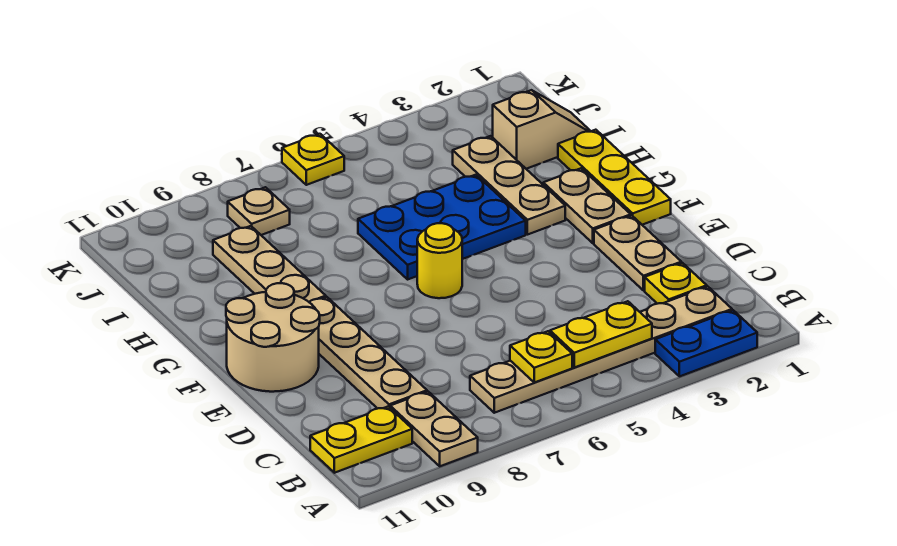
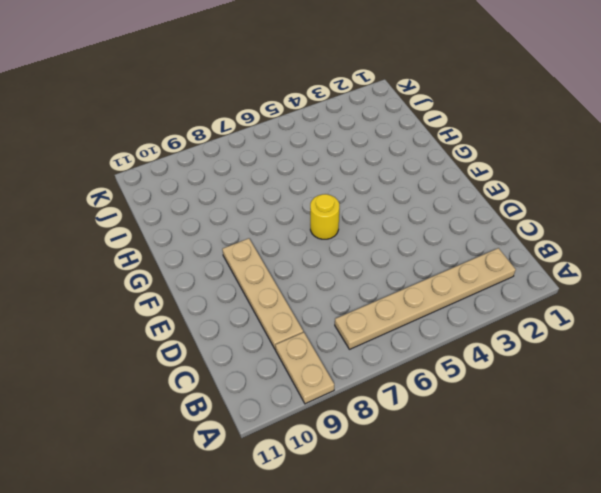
none -> blue plate A2:A3 level 1
none -> yellow plate B10:B11 level 1
none -> yellow plate C2 level 1

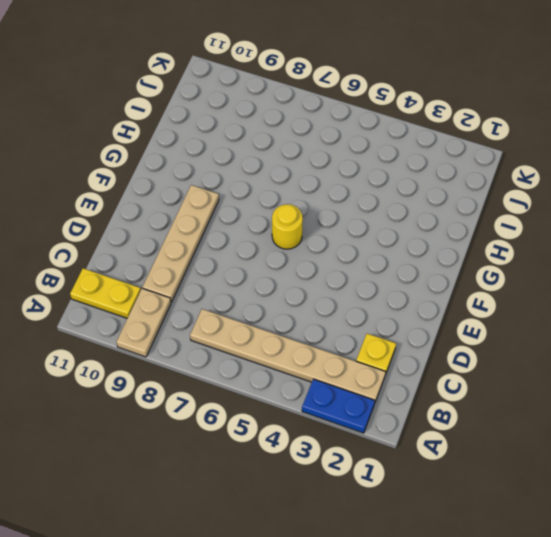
none -> tan plate D2:E2 level 1
none -> tan round brick E10:F11 level 1
none -> yellow plate F1:H1 level 1

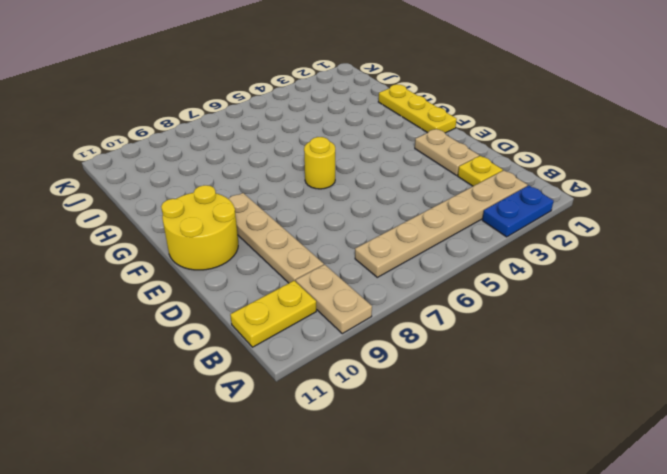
yellow round brick E10:F11 level 1 -> tan round brick E10:F11 level 1
none -> tan plate F2:G2 level 1
none -> tan plate G3:I3 level 1
none -> blue plate G4:H6 level 1

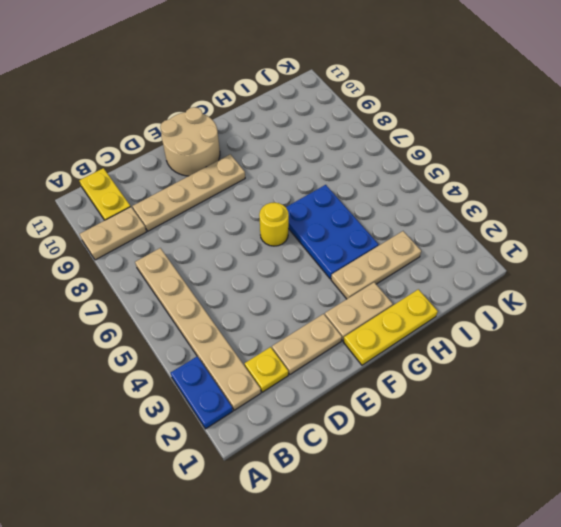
none -> tan plate G9:I9 level 1
none -> tan slope I1:I2 level 1 top 2
none -> tan plate J8 level 1

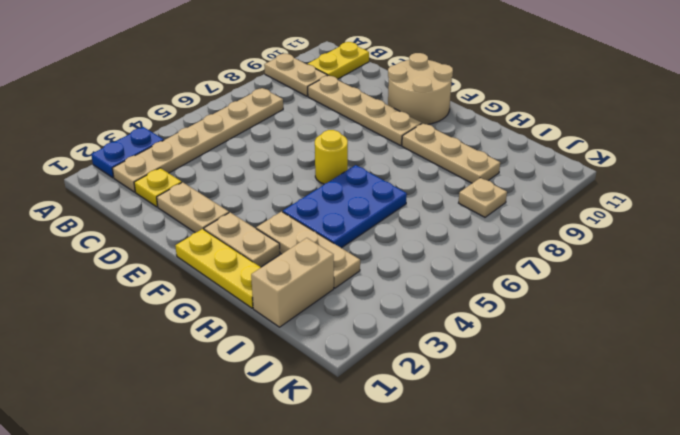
tan brick I1:I2 level 1 -> tan slope I1:I2 level 1 top 2
none -> yellow plate K6 level 1
none -> yellow plate B4:B5 level 2
none -> yellow plate B6 level 2

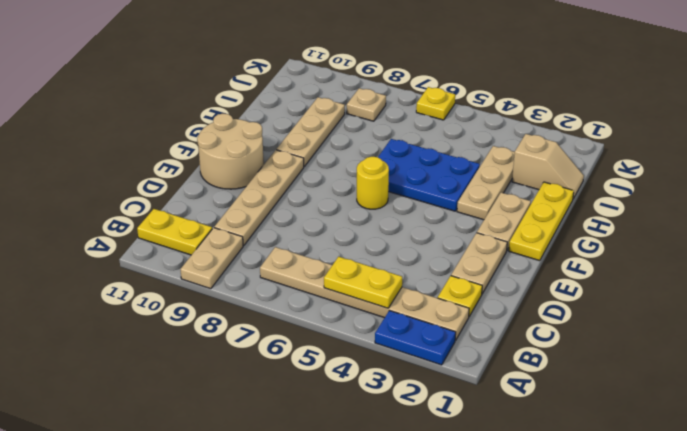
none -> yellow plate B6 level 2

